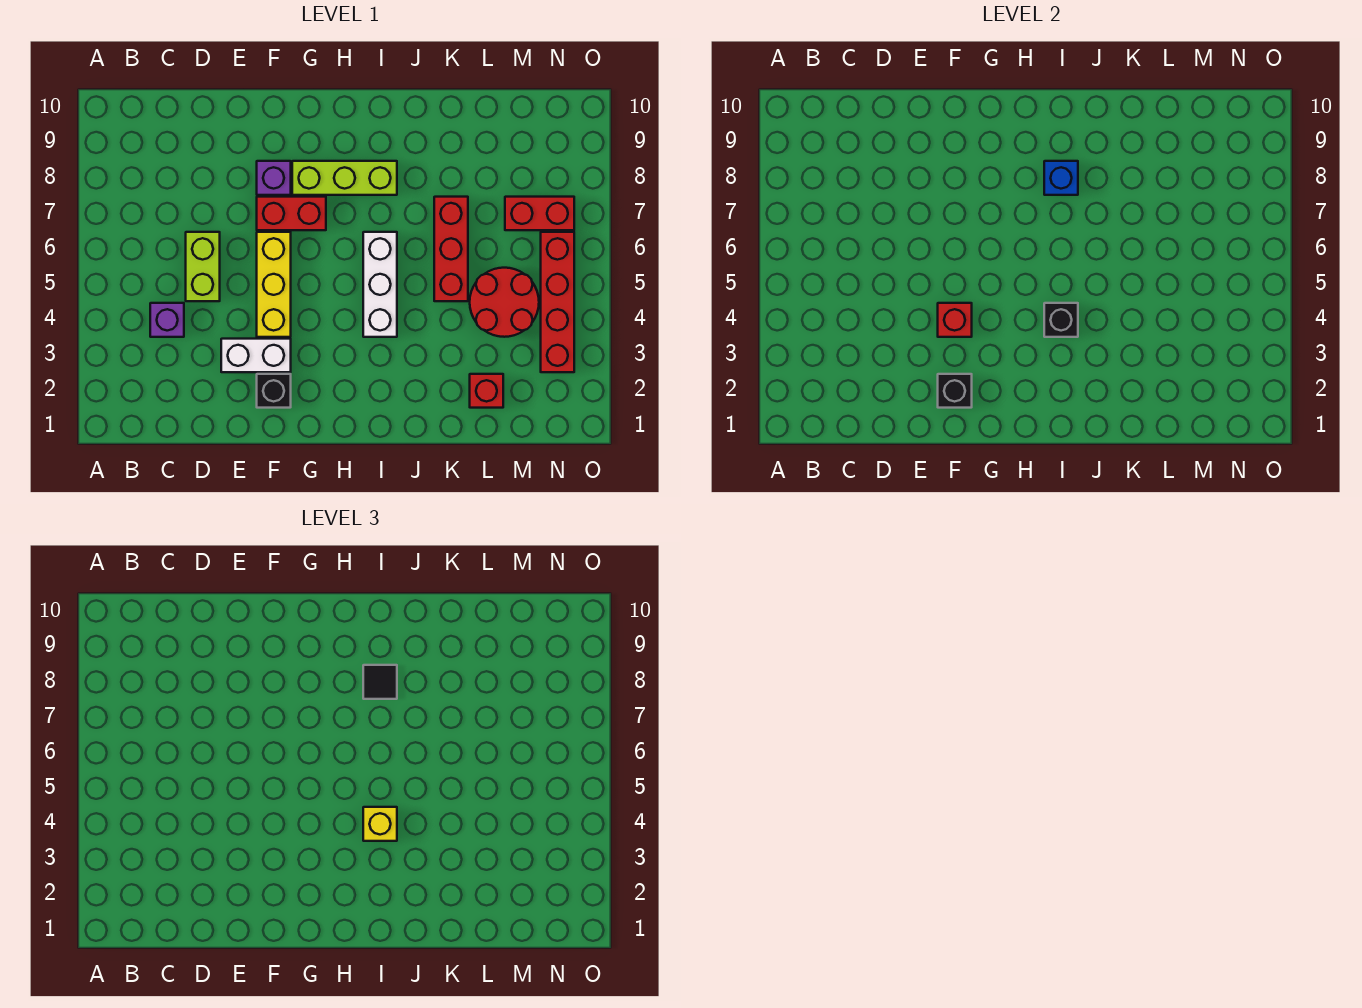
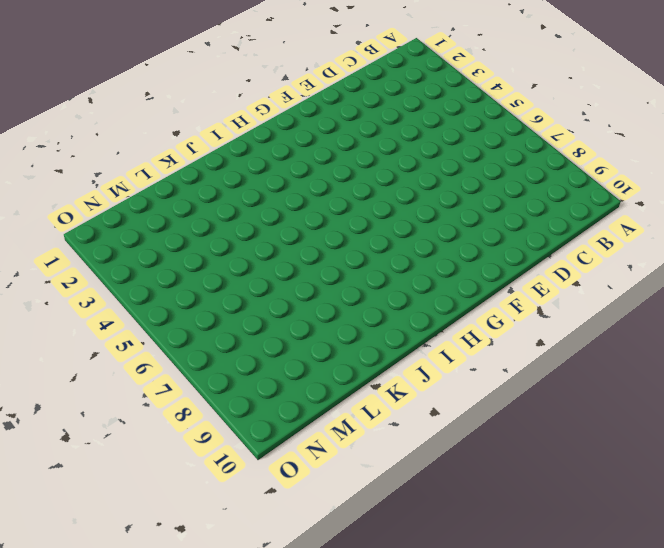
none -> purple brick C4 level 1
none -> lime brick D5:D6 level 1
none -> white brick E3:F3 level 1

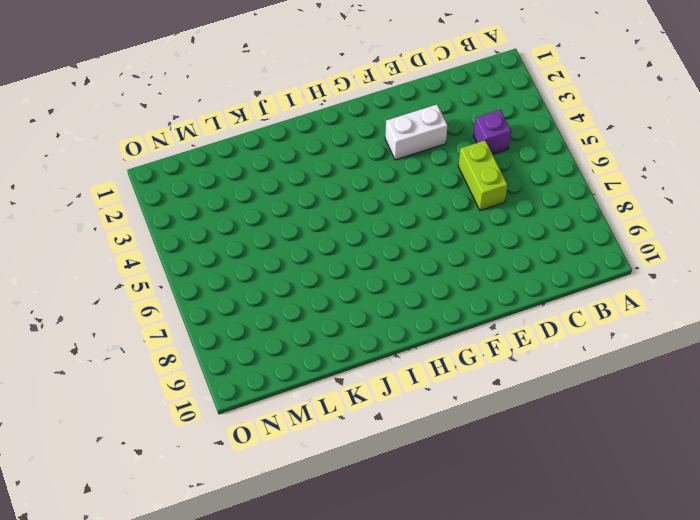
none -> black brick F2 level 1
none -> yellow brick F4:F6 level 1
none -> red brick F7:G7 level 1

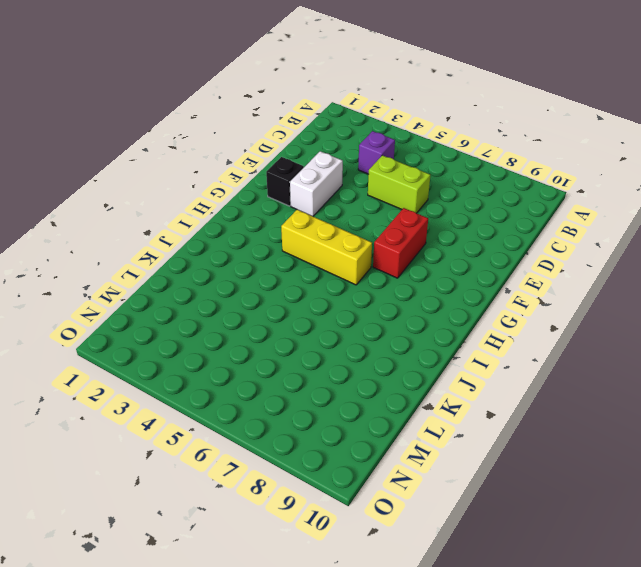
yellow brick H4:H6 level 1 -> yellow brick F4:F6 level 1
none -> purple brick F8 level 1
none -> lime brick G8:I8 level 1
none -> white brick I4:I6 level 1

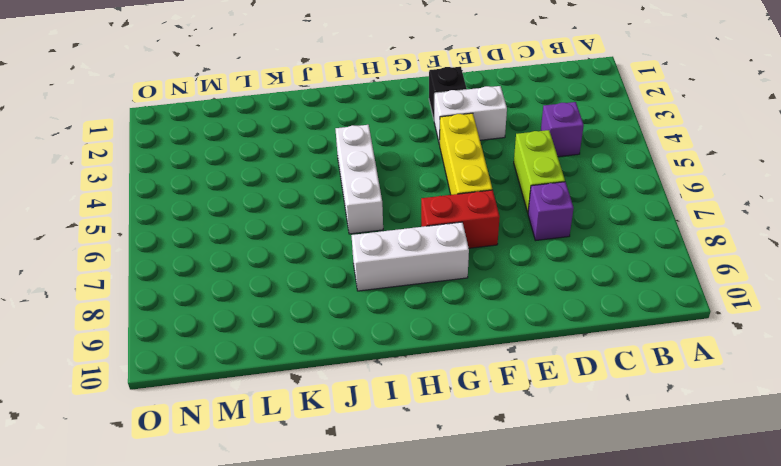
purple brick D7 level 1 -> purple brick F8 level 1
white brick G8:I8 level 1 -> lime brick G8:I8 level 1
none -> red brick K5:K7 level 1
none -> red brick L2 level 1
none -> red round brick L4:M5 level 1

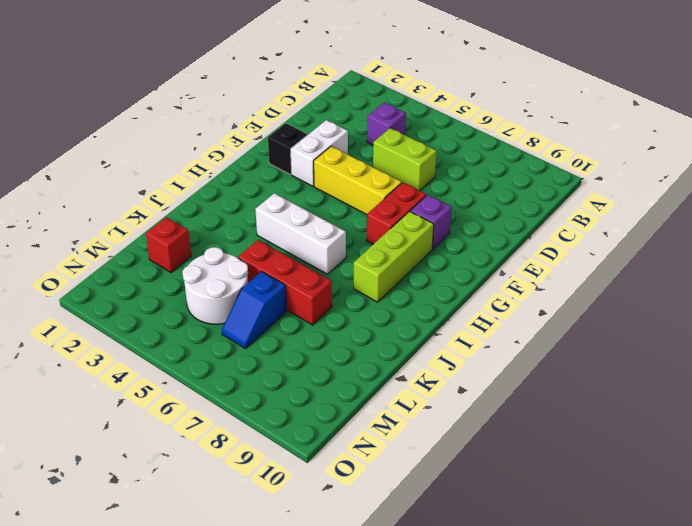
white round brick L4:M5 level 1 -> red round brick L4:M5 level 1
blue slope L6:M6 level 1 top L -> none
none -> red brick M7:N7 level 1
none -> red brick N3:N6 level 1
none -> black brick F2 level 2

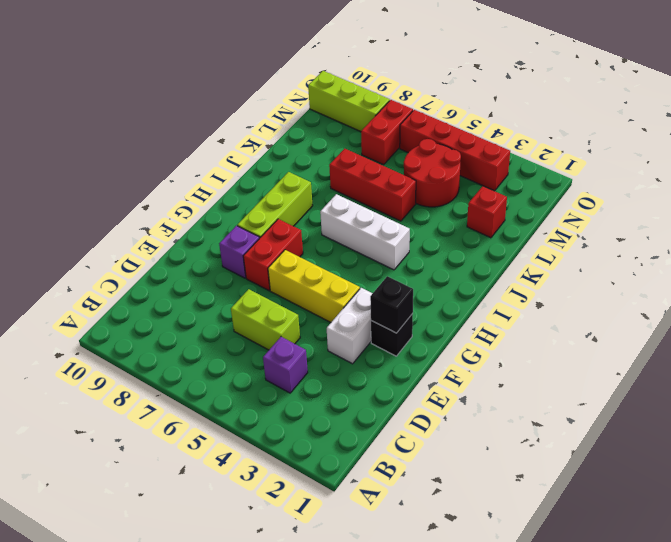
lime brick N8:N10 level 1 -> none
none -> red brick F4 level 2
none -> black brick I4 level 2
none -> blue brick I8 level 2

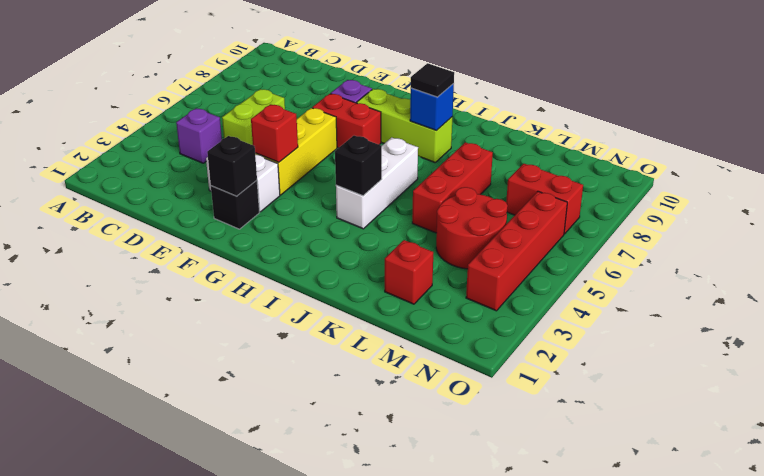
none -> yellow brick I4 level 3

